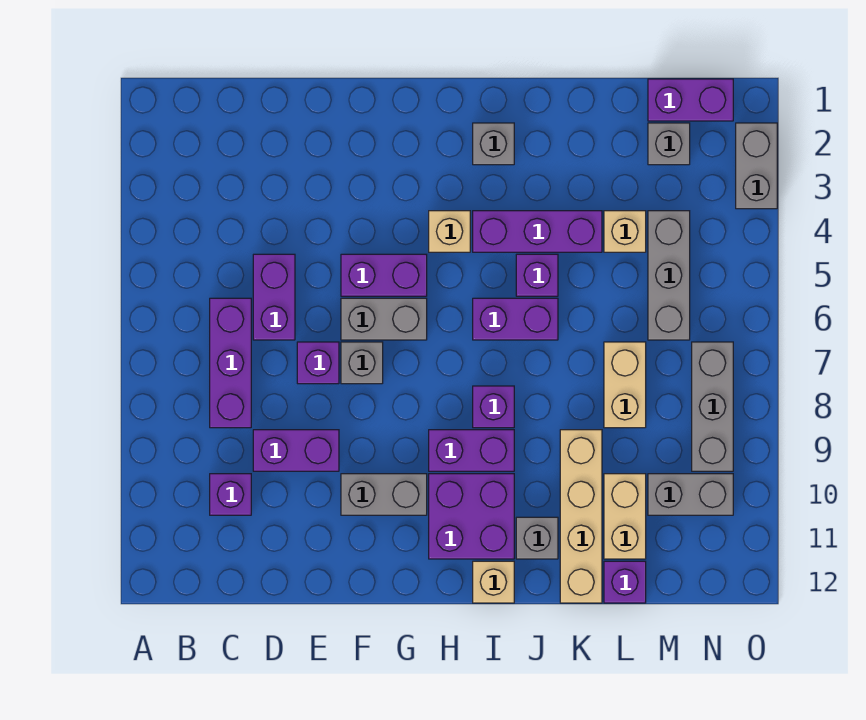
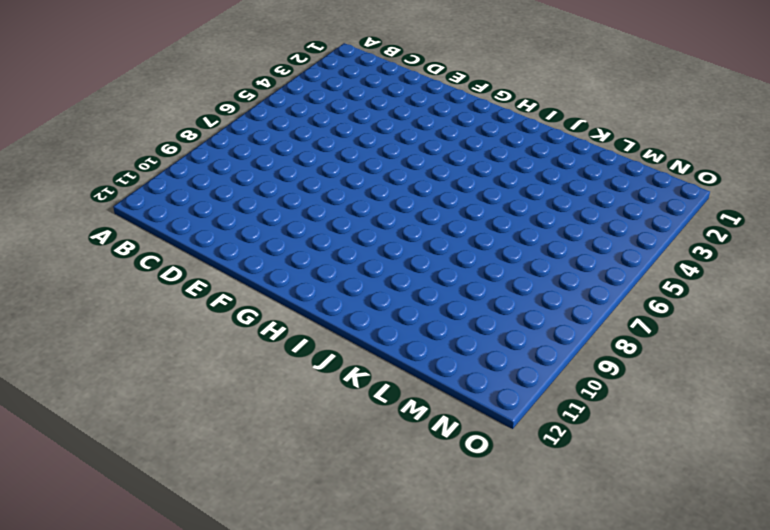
none -> purple brick C6:C8 level 1
none -> purple brick C10 level 1
none -> purple brick D5:D6 level 1
none -> purple brick D9:E9 level 1

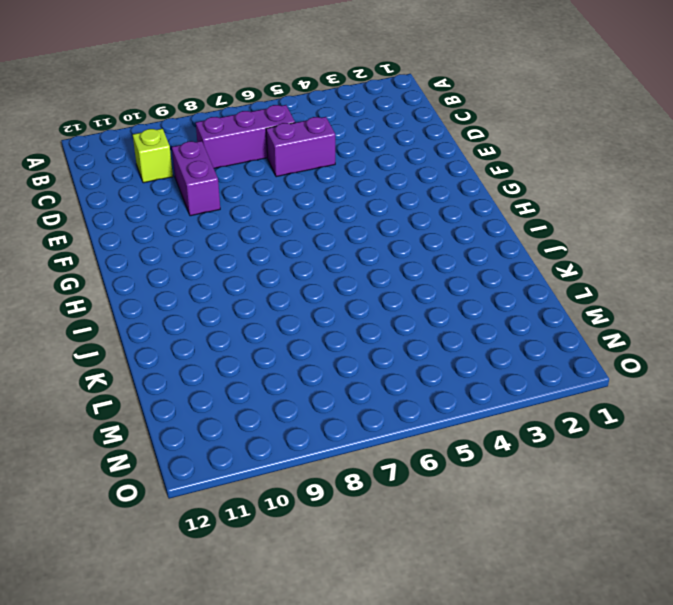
lime brick C10 level 1 -> purple brick C10 level 1
none -> purple brick E7 level 1
none -> purple brick F5:G5 level 1
none -> grey brick F6:G6 level 1
none -> grey brick F7 level 1

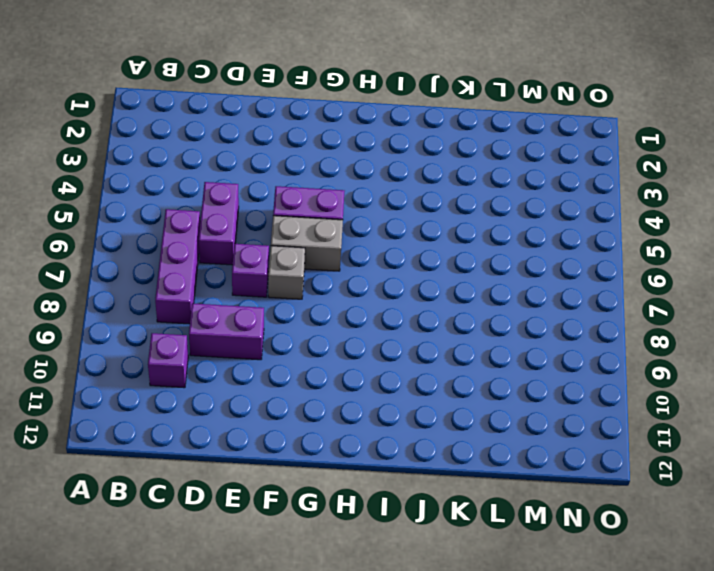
none -> grey brick F10:G10 level 1
none -> tan brick H4 level 1
none -> purple brick H9:I9 level 1
none -> purple brick H10:I11 level 1

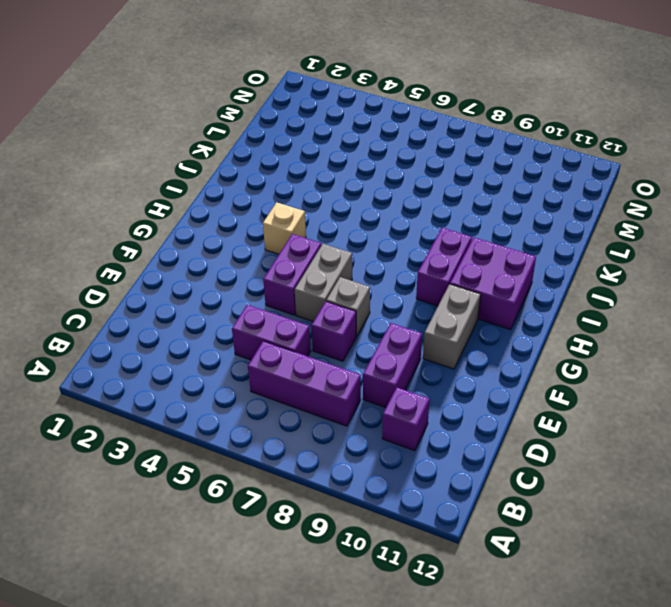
none -> grey brick I2 level 1
none -> purple brick I4:K4 level 1
none -> purple brick I6:J6 level 1
none -> purple brick I8 level 1

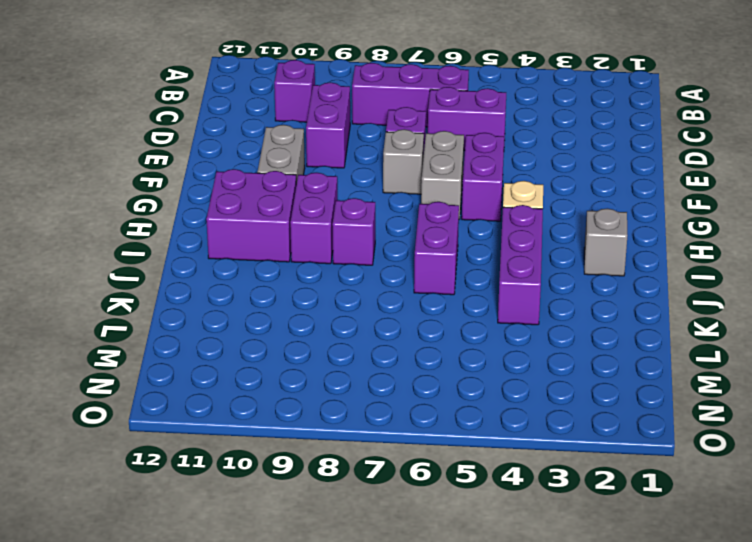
none -> tan brick I12 level 1
none -> purple brick J5 level 1
none -> grey brick J11 level 1
none -> tan brick K9:K12 level 1

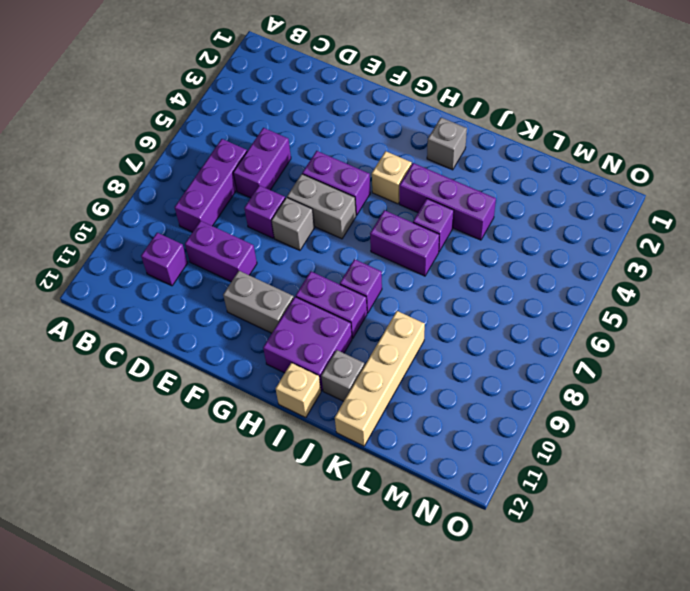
none -> tan brick L4 level 1
none -> tan brick L7:L8 level 1
none -> tan brick L10:L11 level 1
none -> purple brick L12 level 1

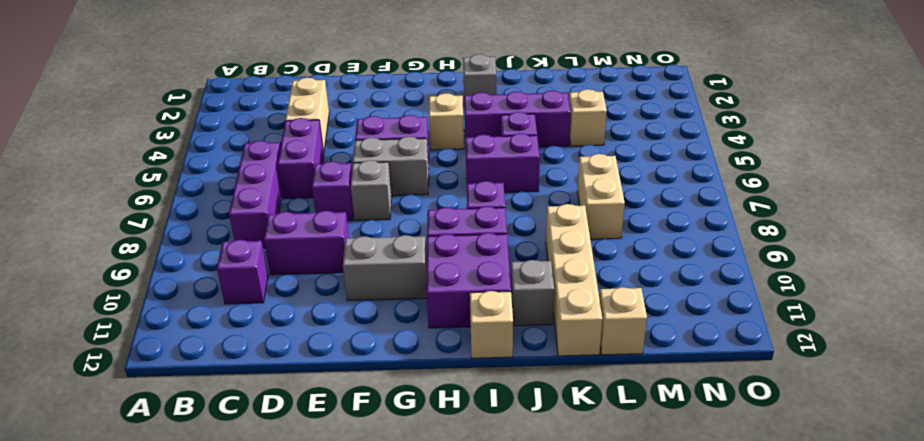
tan brick D3:D4 level 1 -> tan brick L10:L11 level 1
tan brick L12 level 1 -> purple brick L12 level 1
none -> purple brick M1:N1 level 1
none -> grey brick M2 level 1
none -> grey brick M4:M6 level 1
none -> grey brick M10:N10 level 1

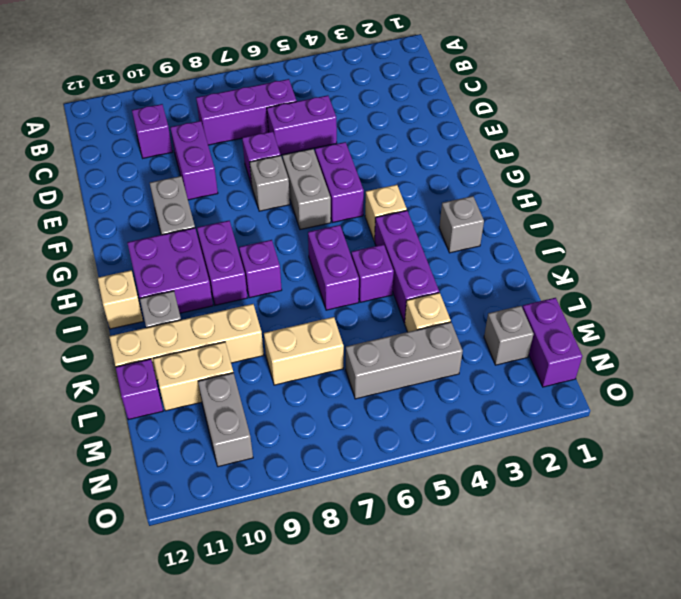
none -> grey brick N7:N9 level 1
none -> grey brick O2:O3 level 1

